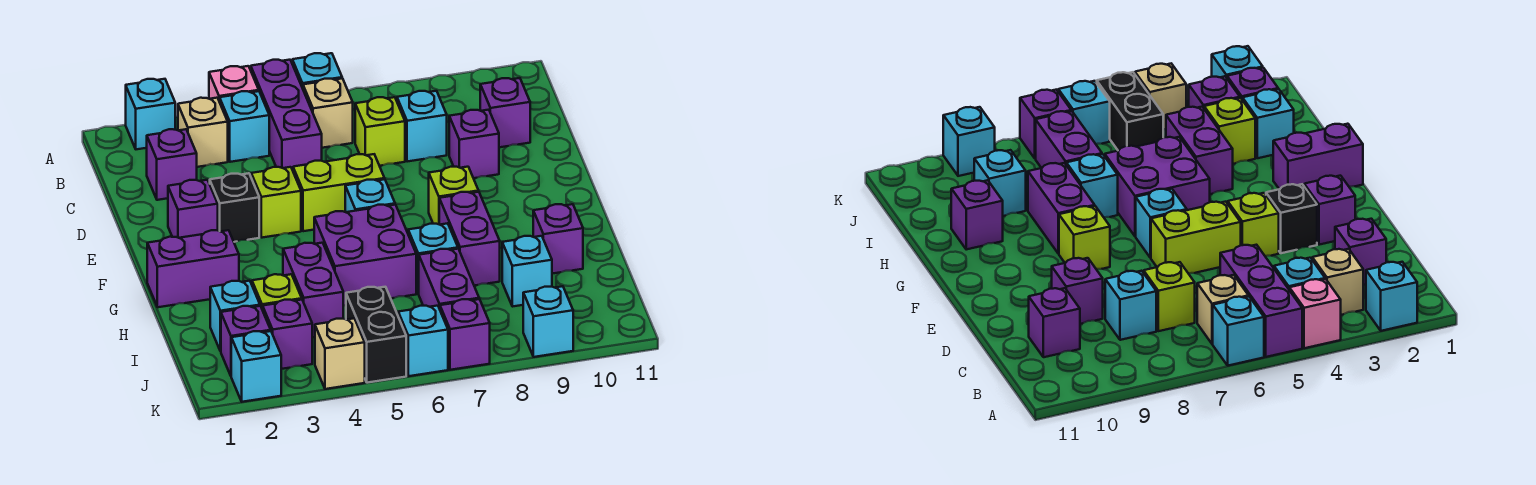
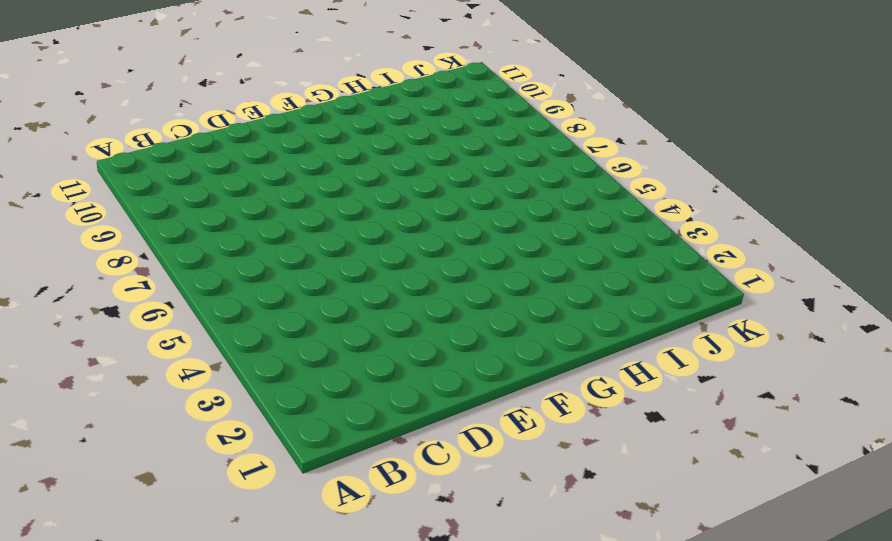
none -> cyan brick A2 level 1
none -> pink brick A4 level 1
none -> purple brick A5:C5 level 1
none -> cyan brick A6 level 1

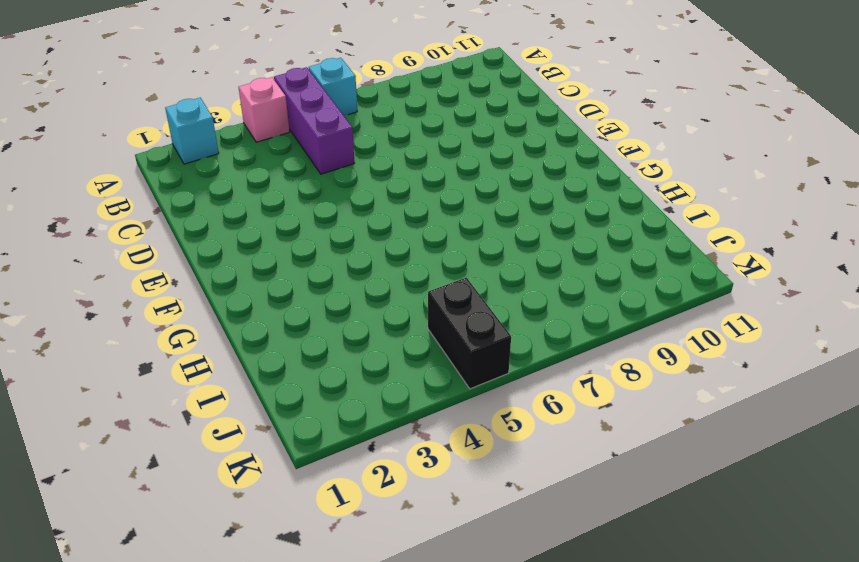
none -> tan brick B3 level 1
none -> cyan brick B4 level 1
none -> tan brick B6 level 1
none -> purple brick C2 level 1

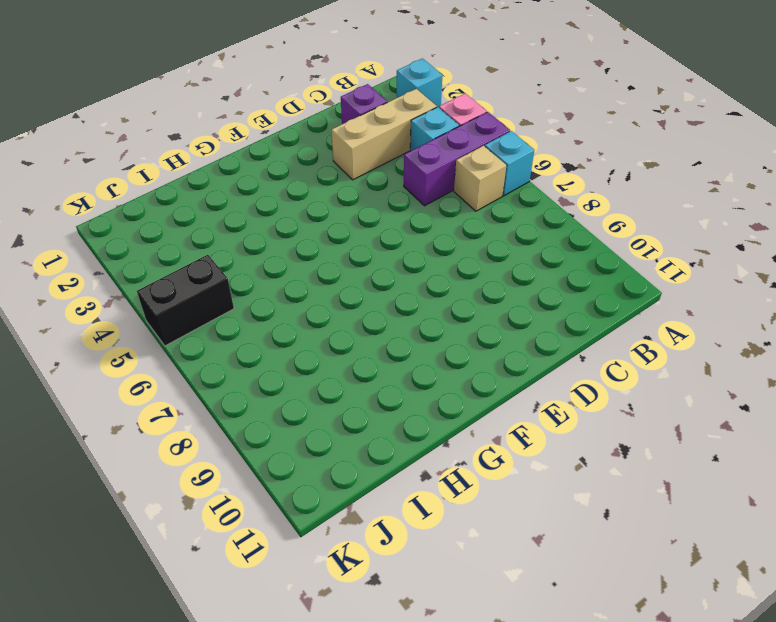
tan brick B3:D3 level 1 -> tan brick B3 level 1
none -> lime brick C7 level 1
none -> cyan brick C8 level 1
none -> purple brick C10 level 1
none -> purple brick D9 level 1

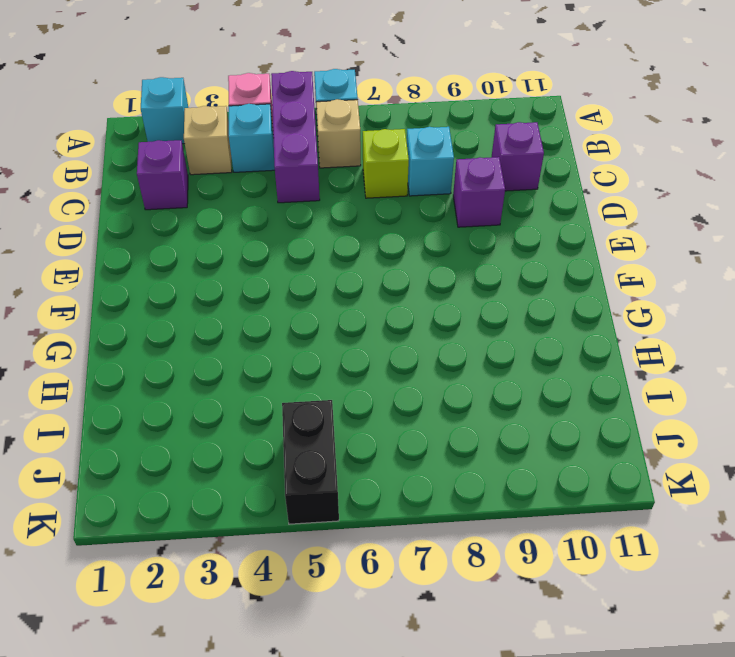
none -> purple brick E2 level 1
none -> black brick E3 level 1
none -> lime brick E4 level 1
none -> lime brick E5:E6 level 1

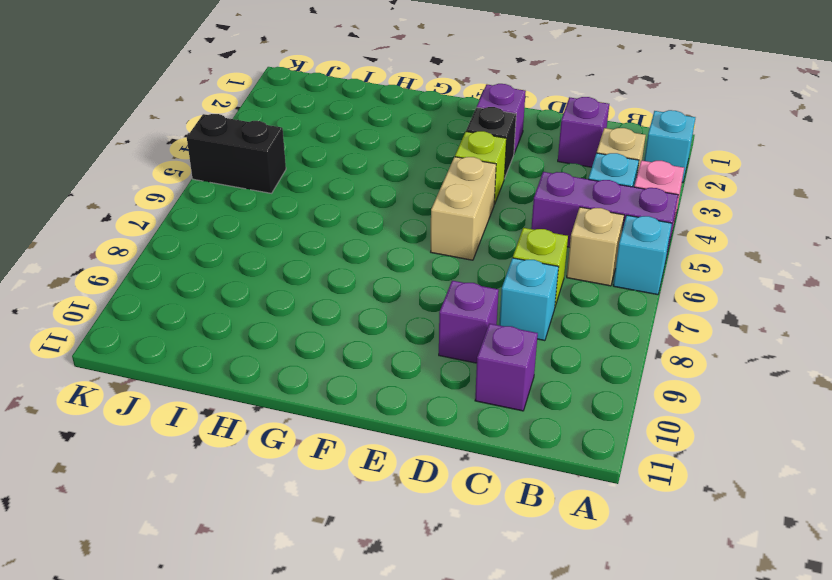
tan brick E5:E6 level 1 -> lime brick E5:E6 level 1
none -> cyan brick F6 level 1
none -> lime brick F8 level 1
none -> purple brick G1:G2 level 1
none -> purple brick G5:H6 level 1

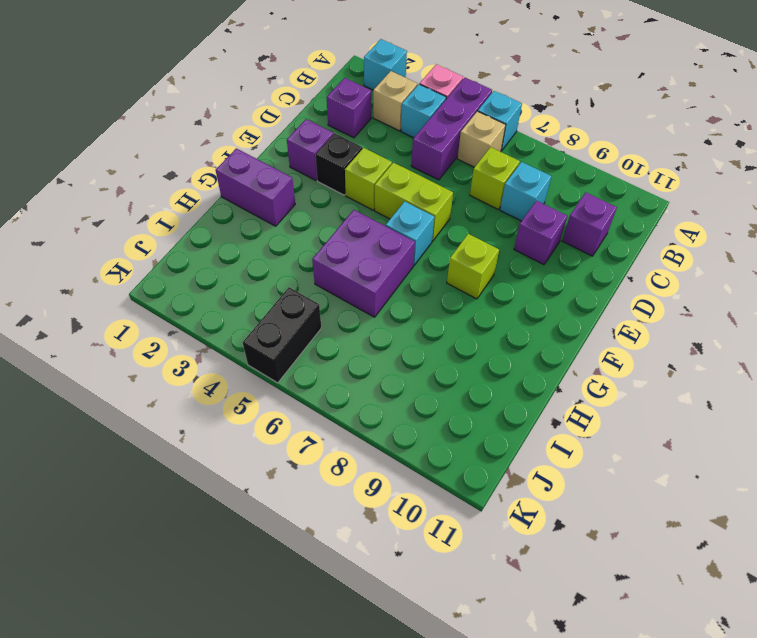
none -> purple brick G8:H8 level 1
none -> purple brick H4:I4 level 1
none -> cyan brick H7 level 1
none -> purple brick H10 level 1

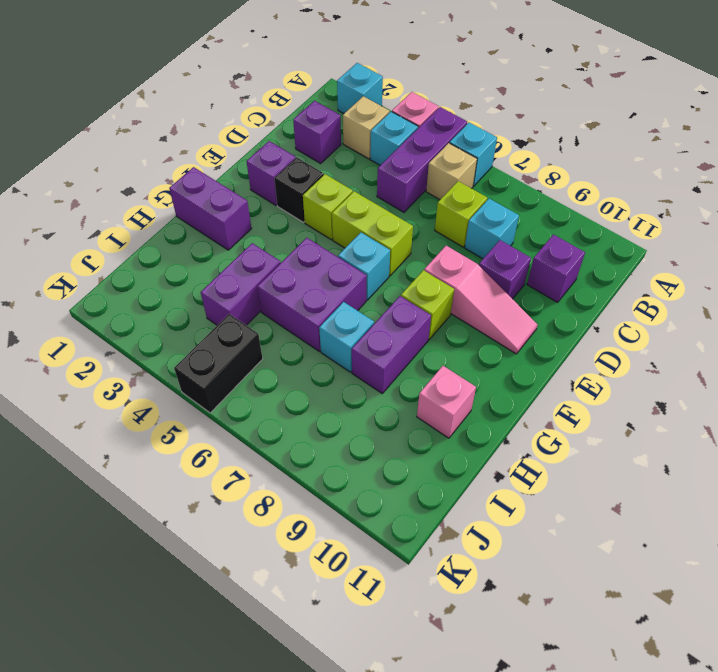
pink slope E8:E10 level 1 top 8 -> none
pink brick H10 level 1 -> purple brick H10 level 1
none -> cyan brick I2 level 1
none -> lime brick I3 level 1
none -> purple brick I7:J7 level 1
none -> cyan brick I9 level 1

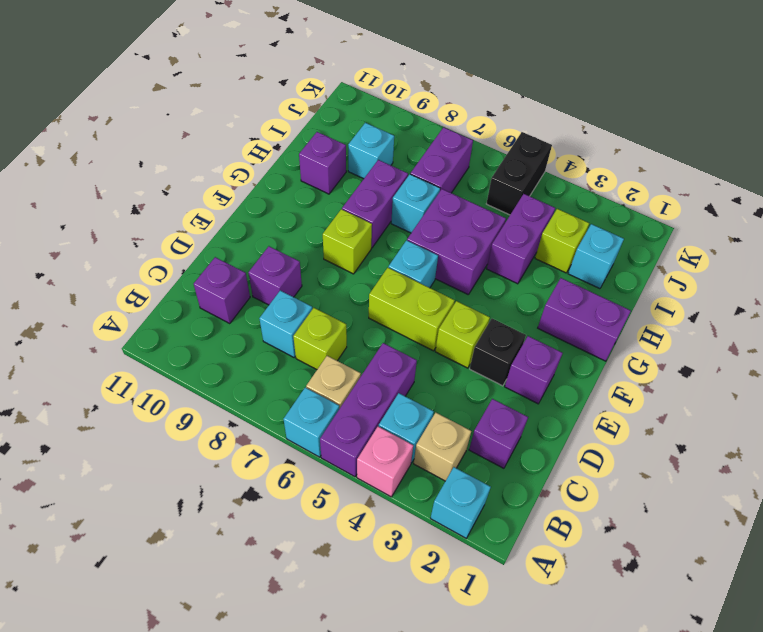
none -> purple brick J2 level 1
none -> purple brick J3 level 1
none -> cyan brick K2 level 1
none -> tan brick K4 level 1

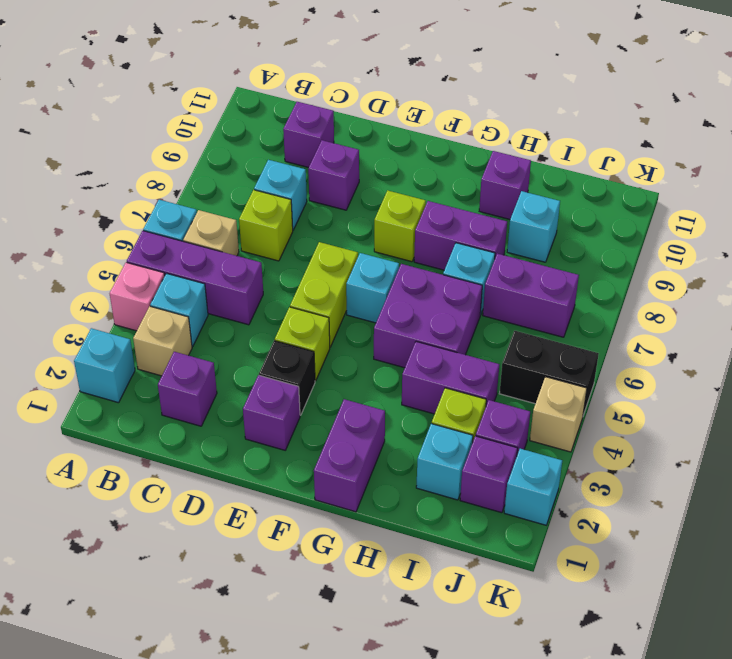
none -> cyan brick K6 level 1
none -> purple brick K7 level 1
none -> cyan brick K9 level 1

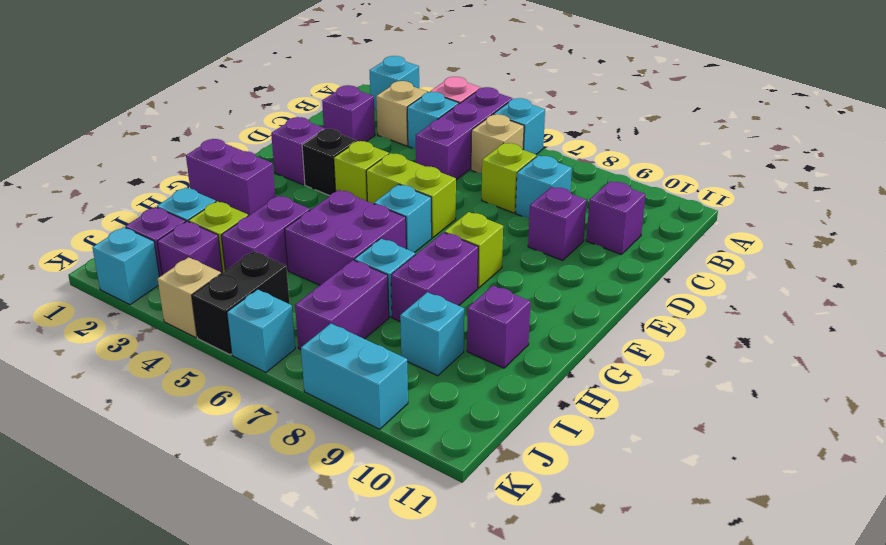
cyan brick K8:K9 level 1 -> cyan brick K9 level 1
none -> purple brick K7 level 1

